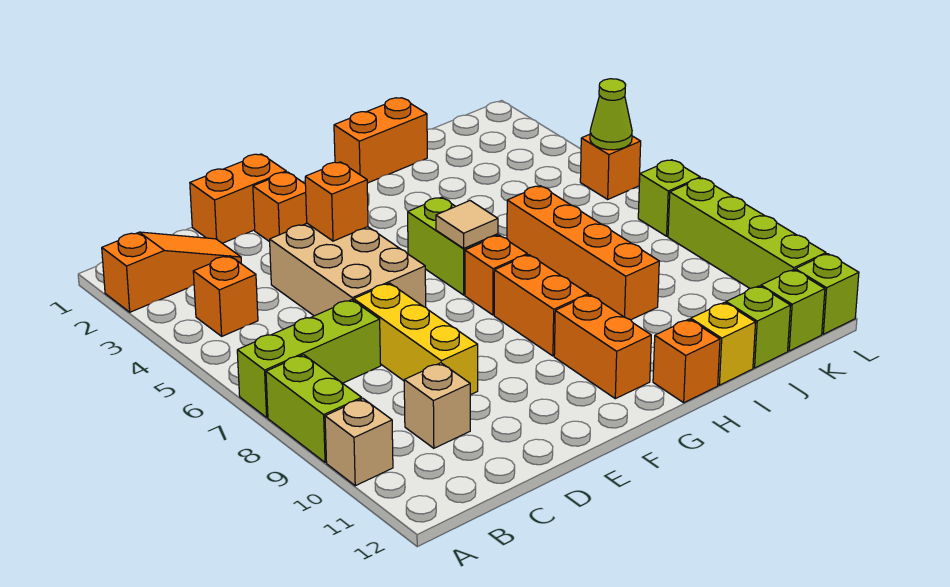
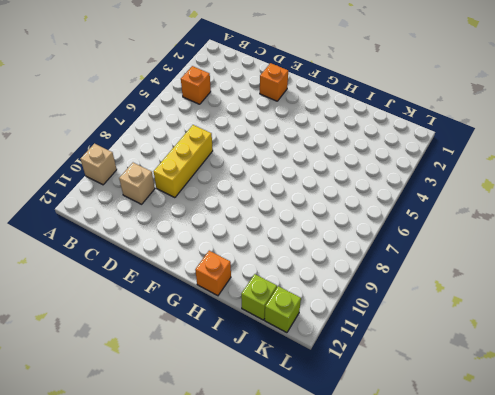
none -> orange slope A2:C2 level 1 top A
none -> lime brick A7:C7 level 1
none -> lime brick A8:A9 level 1

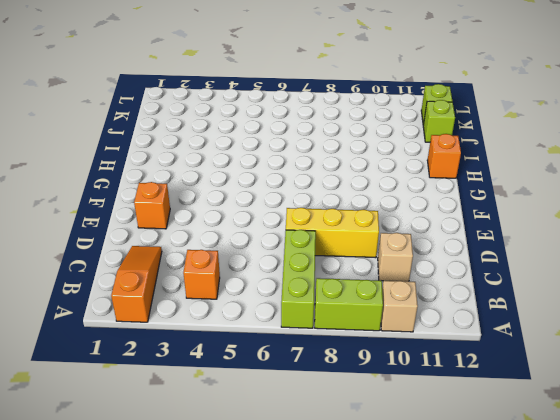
none -> orange brick D1:E1 level 1
none -> tan brick D4:E6 level 1
none -> lime brick G5:G6 level 1

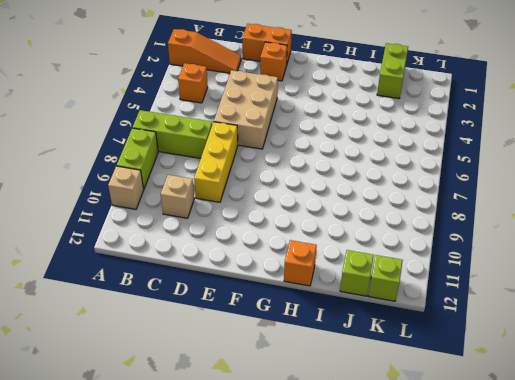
lime brick J1:J2 level 1 -> lime brick G5:G6 level 1
none -> orange brick G7 level 1
none -> orange brick G8:G9 level 1
none -> orange brick G10:G11 level 1

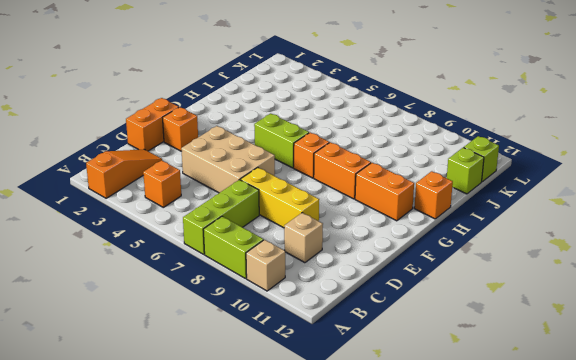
none -> orange brick H1:I1 level 1
none -> orange brick I6:I9 level 1
none -> yellow brick I12 level 1

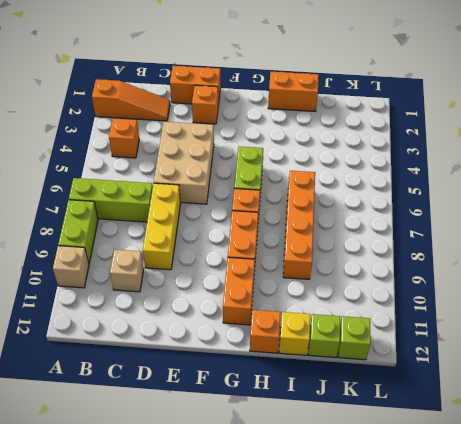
none -> orange brick L5 level 1
none -> lime brick L7 level 1
none -> lime brick L8:L11 level 1

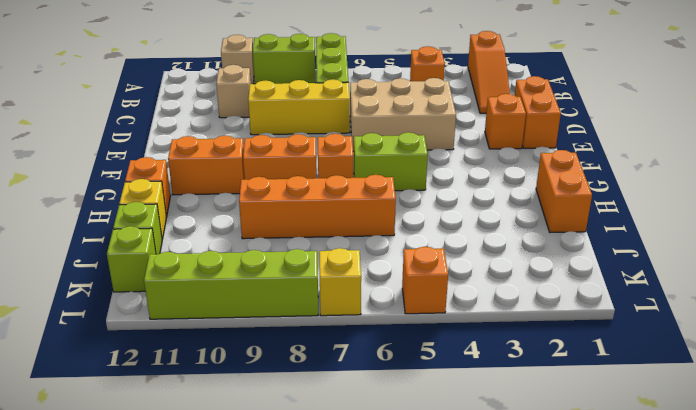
yellow brick L7 level 1 -> lime brick L7 level 1
none -> lime brick L12 level 1
none -> orange brick E4 level 2
none -> tan tile G6 level 2

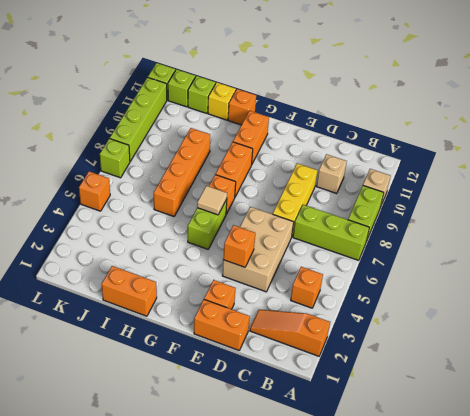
none -> lime cone L5 level 2

